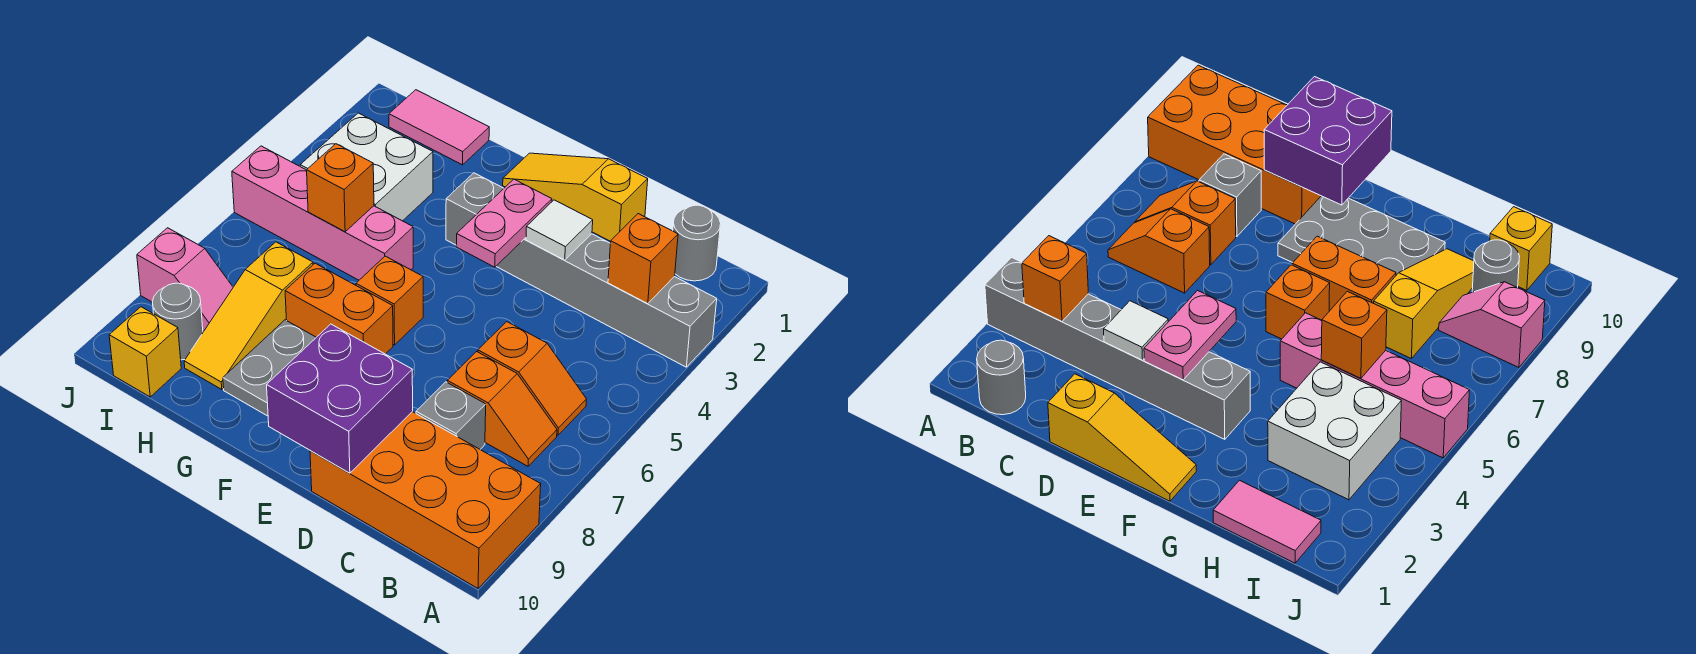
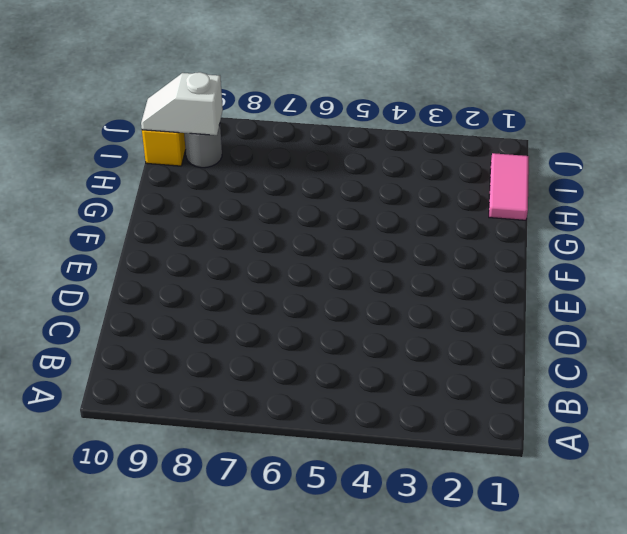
white slope I9:I10 level 2 top 9 -> none
none -> grey brick A3:F3 level 1
none -> orange brick A9:D10 level 1
none -> grey round brick B1 level 1

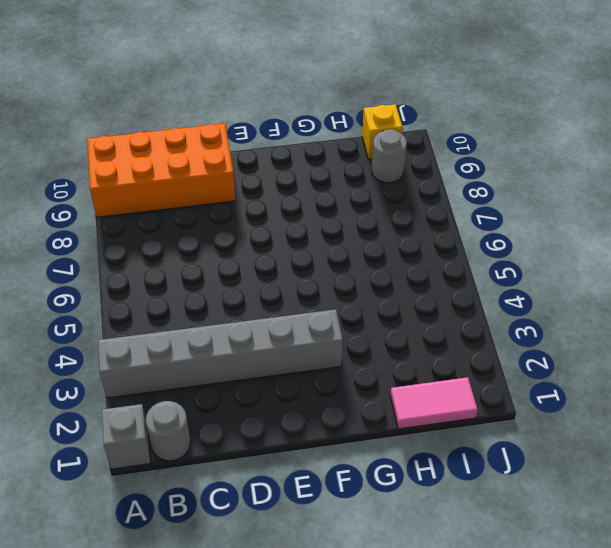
grey brick A1 level 1 -> grey brick C8 level 1
none -> orange slope B6:C6 level 1 top C
none -> orange slope B7:C7 level 1 top C
none -> yellow slope D1:F1 level 1 top D

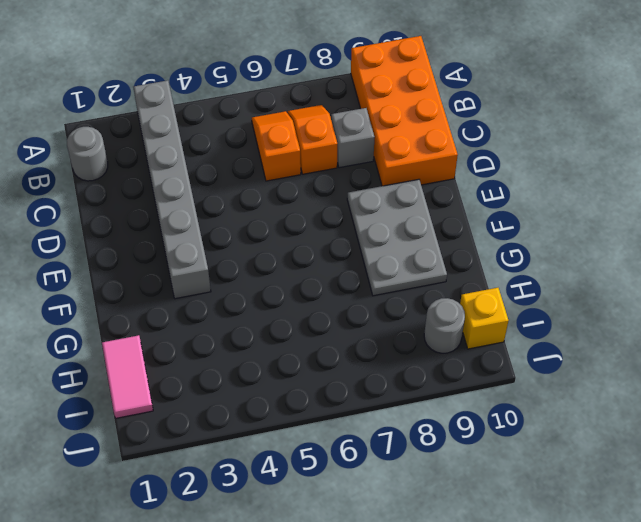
none -> yellow slope D1:F1 level 1 top D
none -> orange brick F6 level 1
none -> orange brick F7:G7 level 1

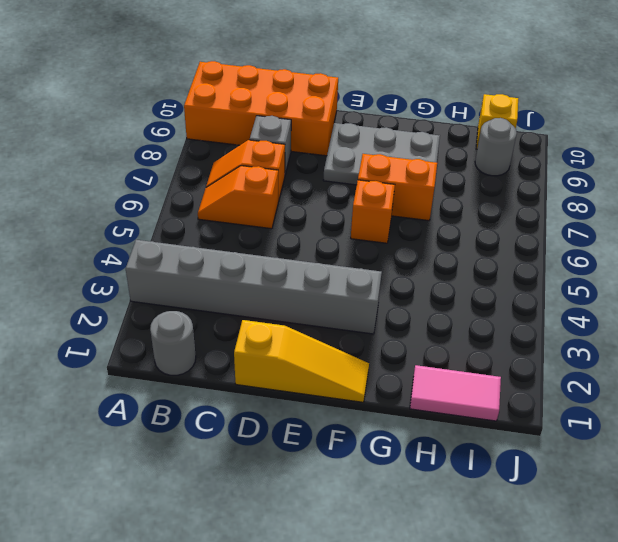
none -> pink brick G5:J5 level 1
none -> white brick H3:I4 level 1
none -> yellow slope H7:H9 level 1 top 7

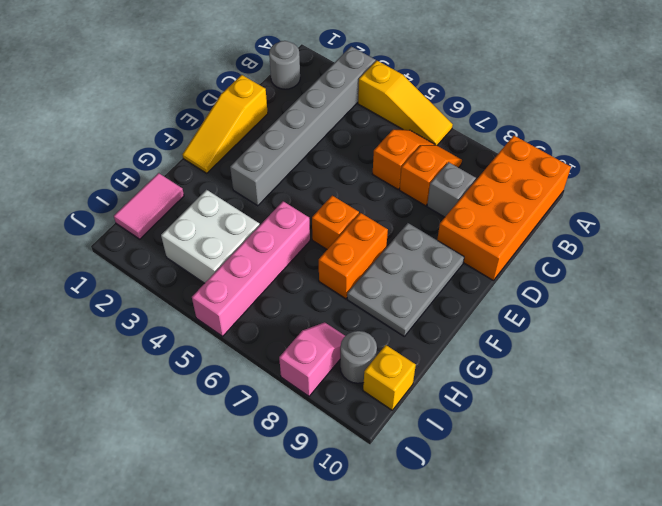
yellow slope A4:A6 level 1 top 4 -> yellow slope H7:H9 level 1 top 7
none -> orange brick B3 level 2
none -> white tile D3 level 2
none -> purple brick D9:E10 level 2

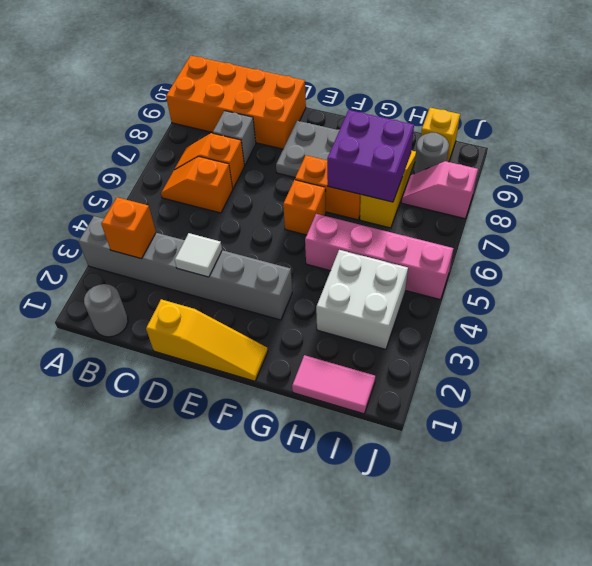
purple brick G7:H8 level 2 -> purple brick D9:E10 level 2
none -> pink plate E3:E4 level 2
none -> orange brick H5 level 2

